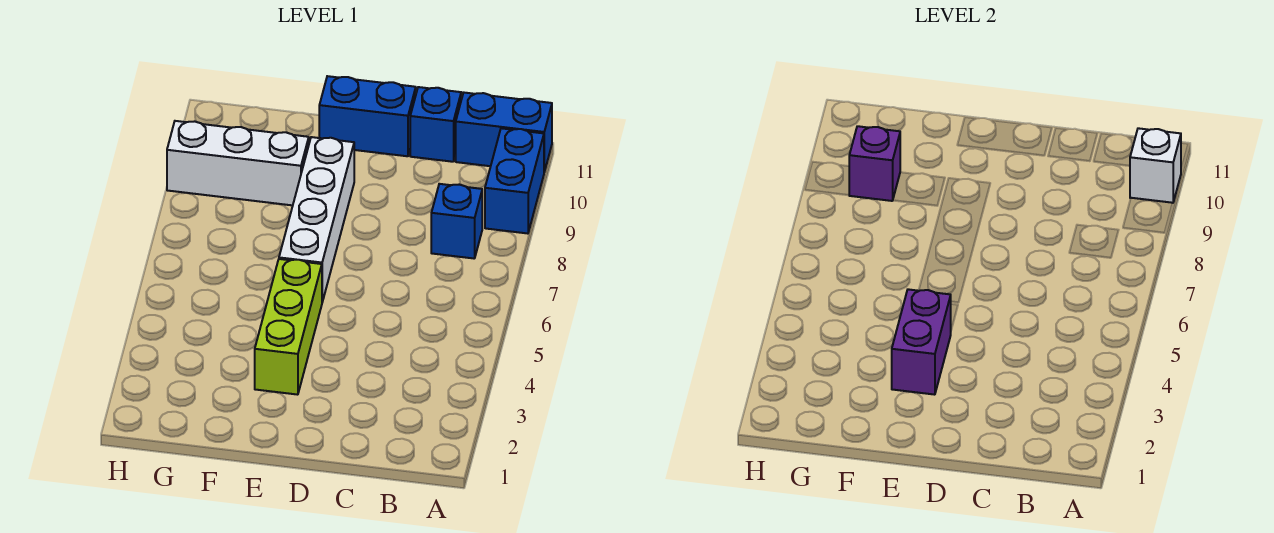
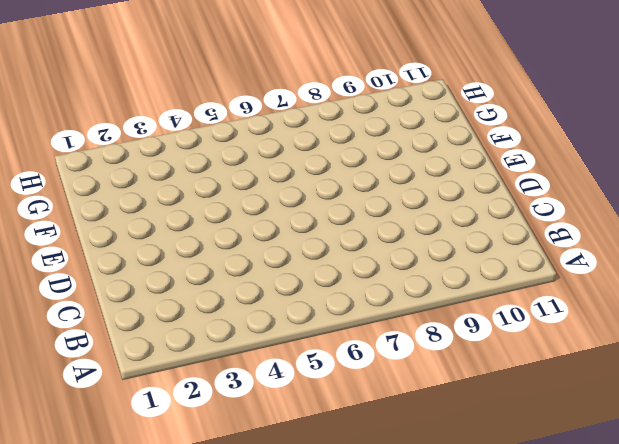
none -> blue brick A9:A10 level 1
none -> blue brick A11:B11 level 1

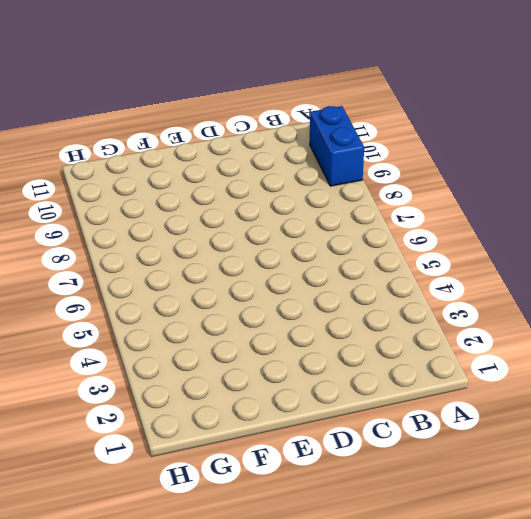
none -> blue brick A11:B11 level 1
none -> blue brick B8 level 1

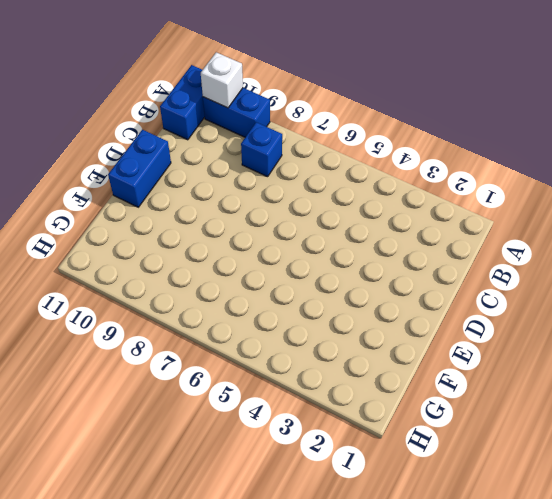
none -> blue brick C11 level 1
none -> lime brick E3:E5 level 1

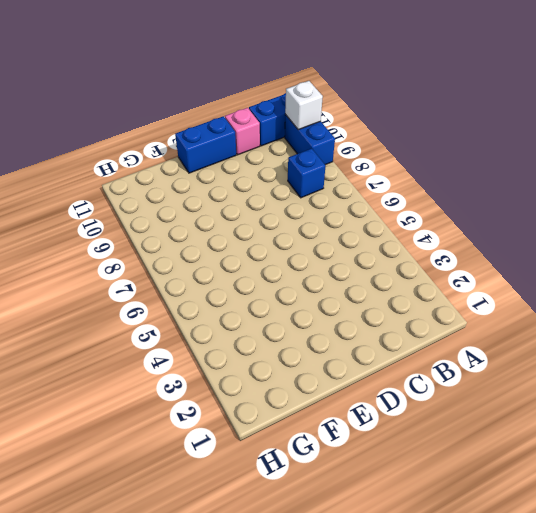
pink brick C11 level 1 -> blue brick C11 level 1
none -> lime brick E3:E5 level 1
none -> white brick E6:E9 level 1

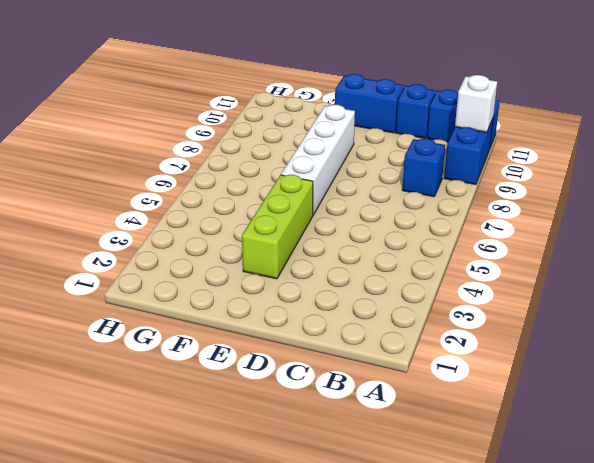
none -> white brick F9:H9 level 1
none -> purple brick E3:E4 level 2

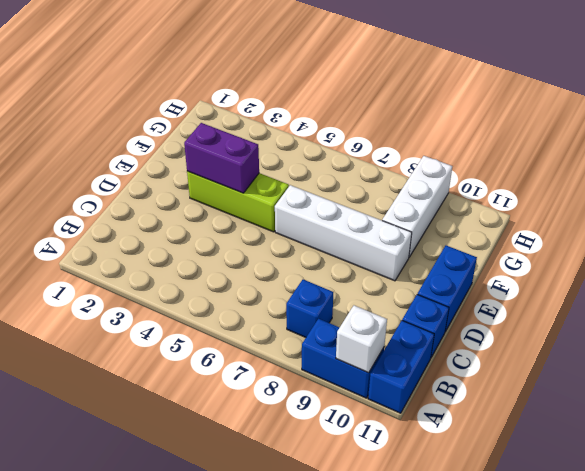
none -> purple brick G9 level 2

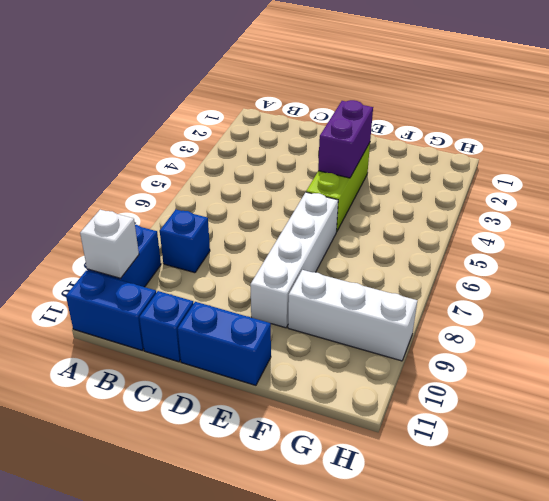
none -> purple brick G9 level 2

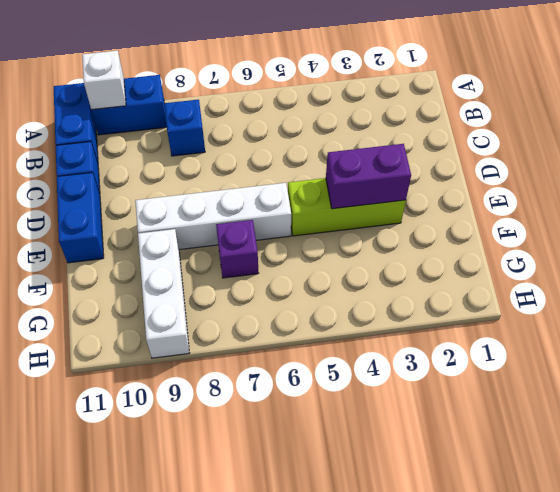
purple brick F7 level 1 -> purple brick G9 level 2

